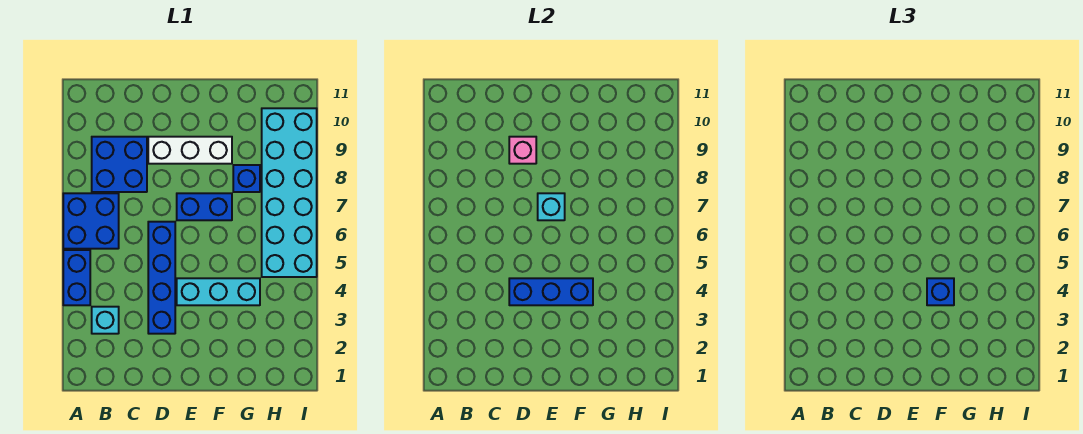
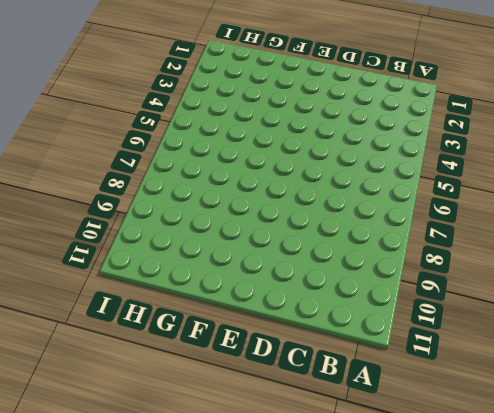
none -> blue brick A4:A5 level 1
none -> blue brick A6:B7 level 1
none -> cyan brick B3 level 1

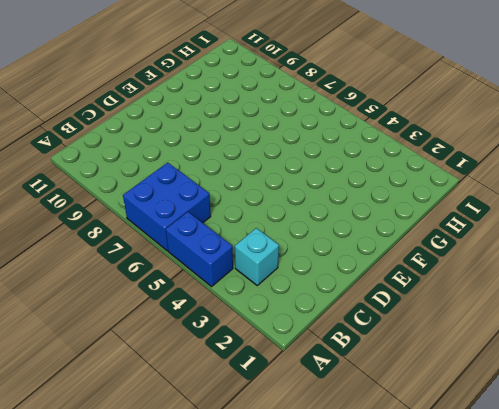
none -> blue brick B8:C9 level 1
none -> blue brick D3:D6 level 1
none -> white brick D9:F9 level 1

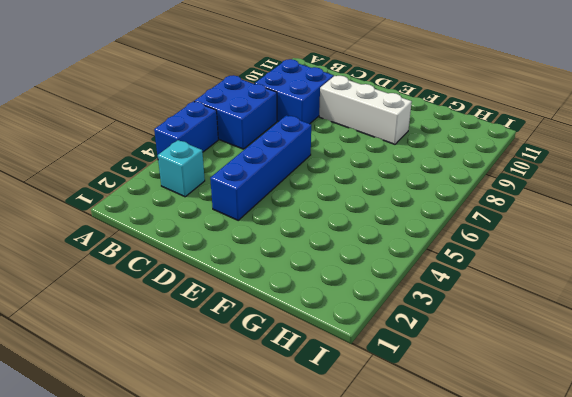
none -> cyan brick E4:G4 level 1
none -> blue brick E7:F7 level 1
none -> blue brick G8 level 1

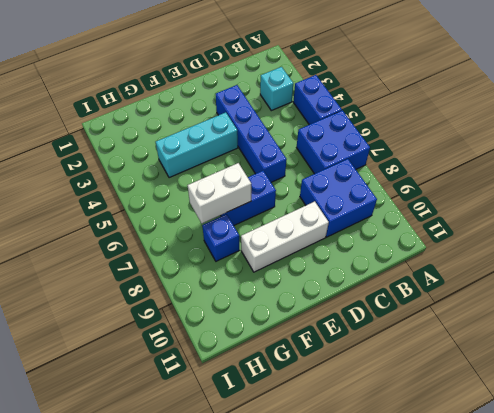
white brick F7:G7 level 2 -> none
none -> cyan brick H5:I10 level 1
none -> blue brick D4:F4 level 2
none -> pink brick D9 level 2

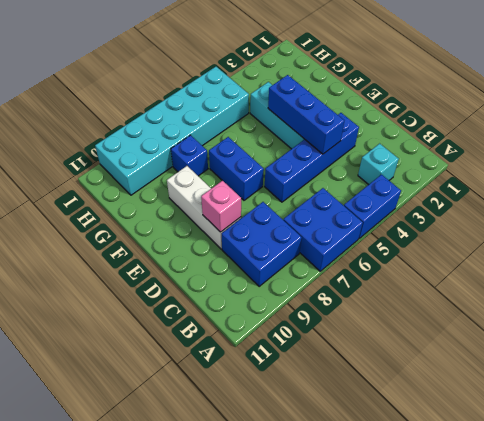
none -> cyan brick E7 level 2
none -> blue brick F4 level 3

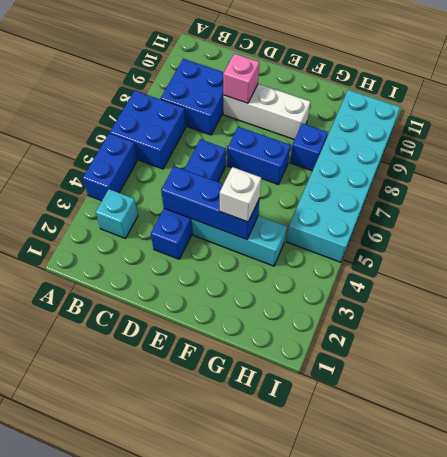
white brick F4 level 3 -> blue brick F4 level 3
none -> cyan brick E7 level 2

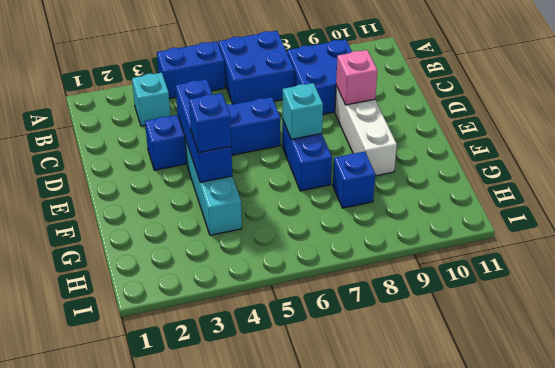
none -> cyan brick H5:I10 level 1

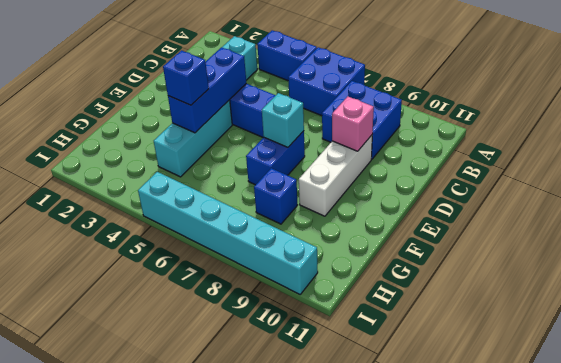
cyan brick I5:I10 level 1 -> cyan brick H5:I10 level 1

